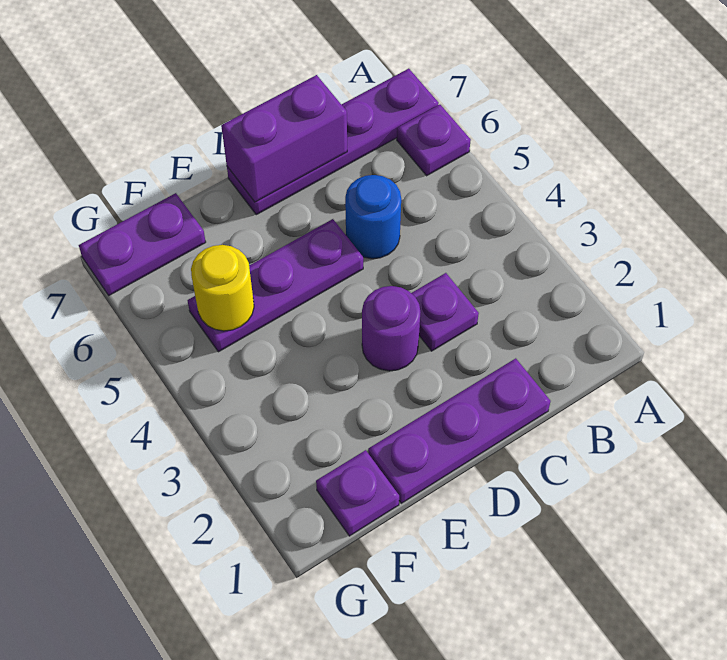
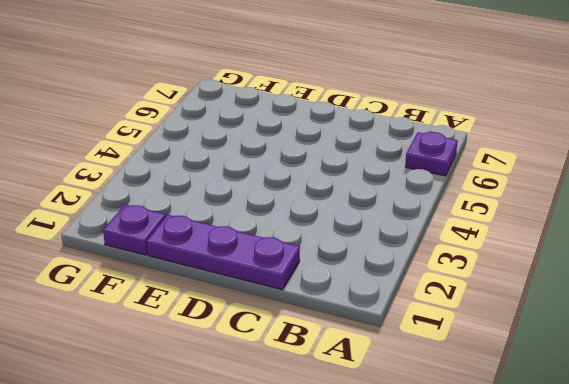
none -> purple plate A7:D7 level 1
none -> purple plate C3 level 1

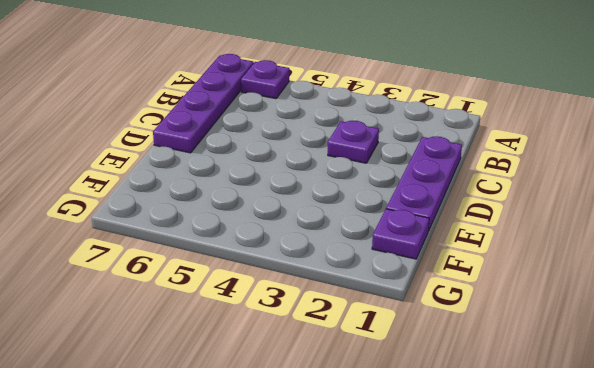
none -> blue round brick C5 level 1
none -> purple round brick D3 level 1

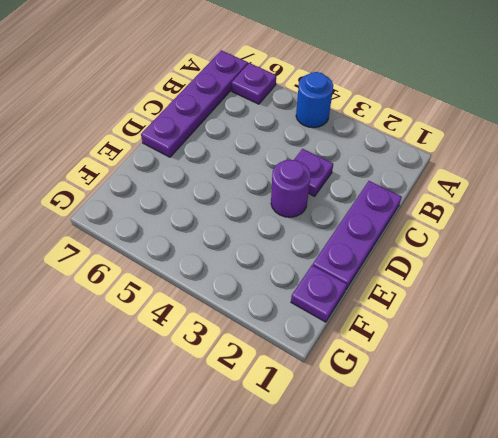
blue round brick A4 level 1 -> blue round brick C5 level 1
none -> purple plate D5:F5 level 1
none -> purple plate F7:G7 level 1

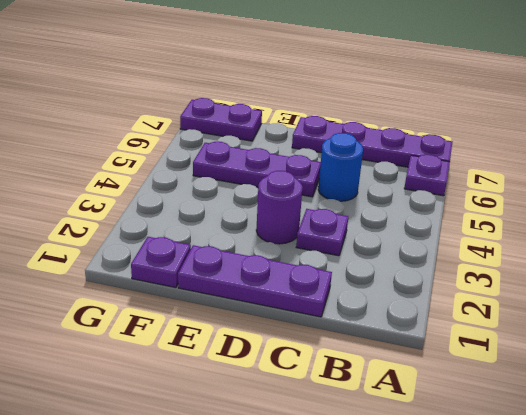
none -> purple brick C7:D7 level 2
none -> yellow round brick F5 level 2

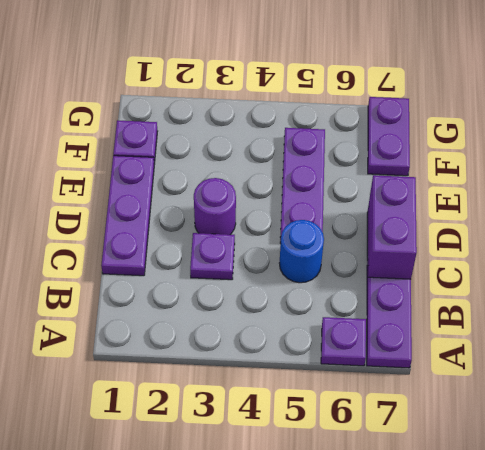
none -> yellow round brick F5 level 2

